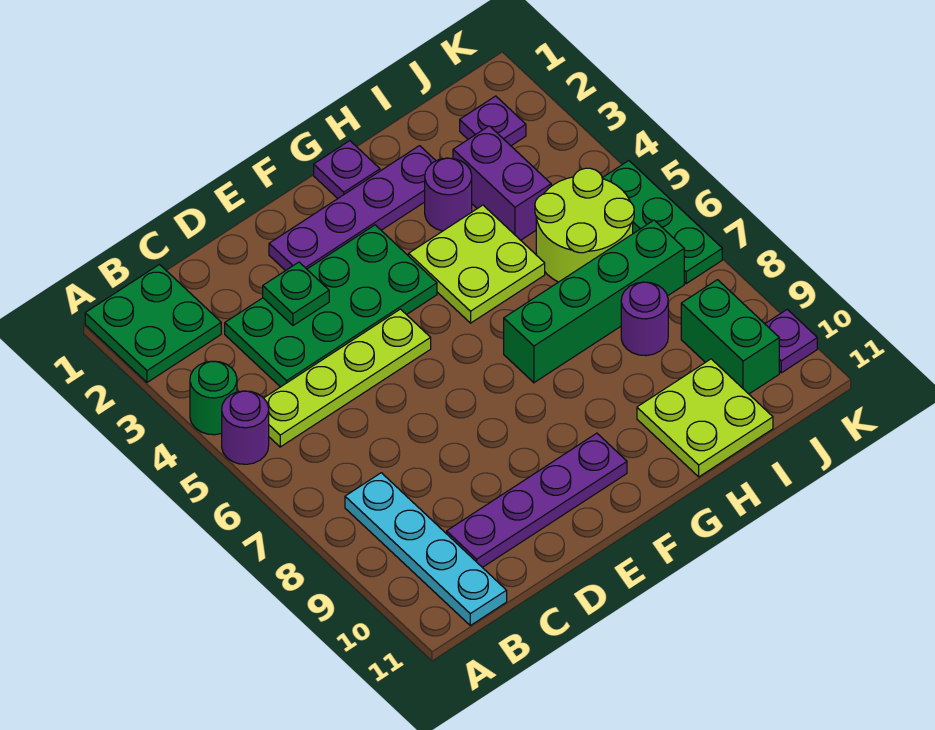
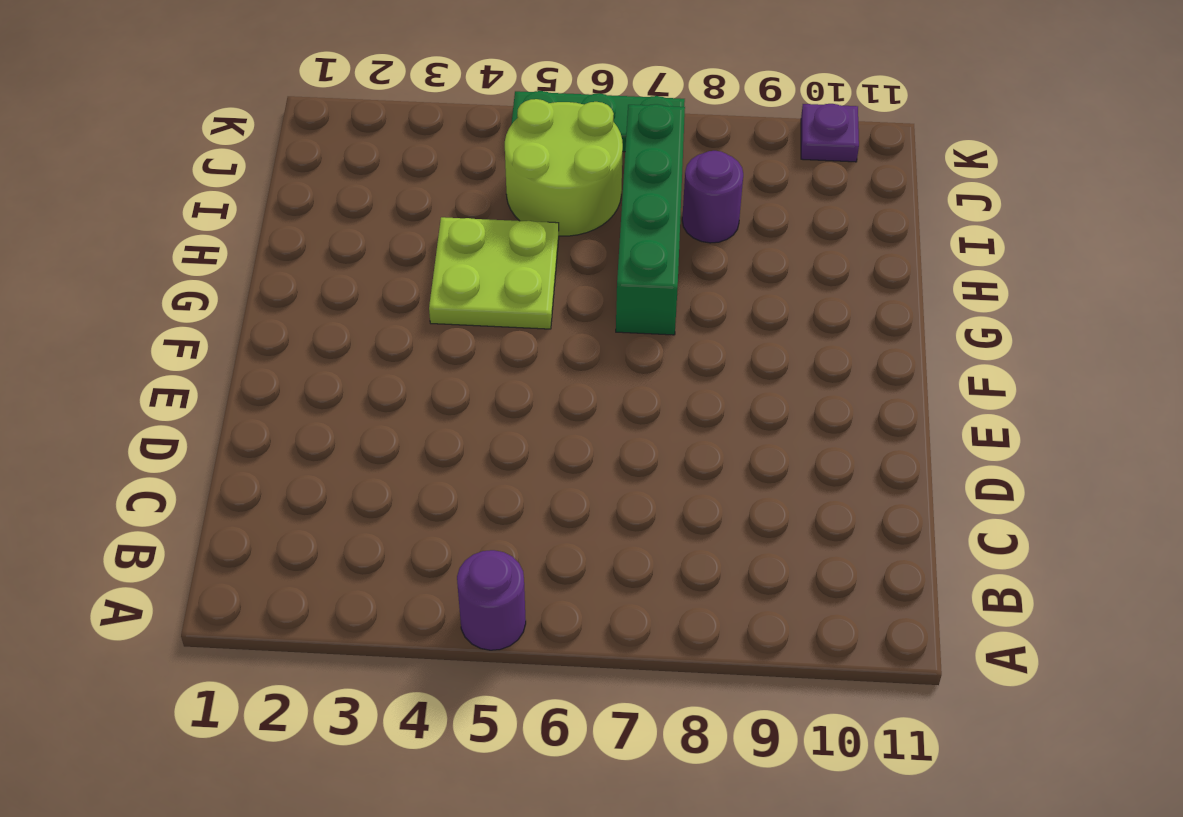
none -> green plate A1:B2 level 1
none -> green round brick A4 level 1
none -> lime plate B5:E5 level 1

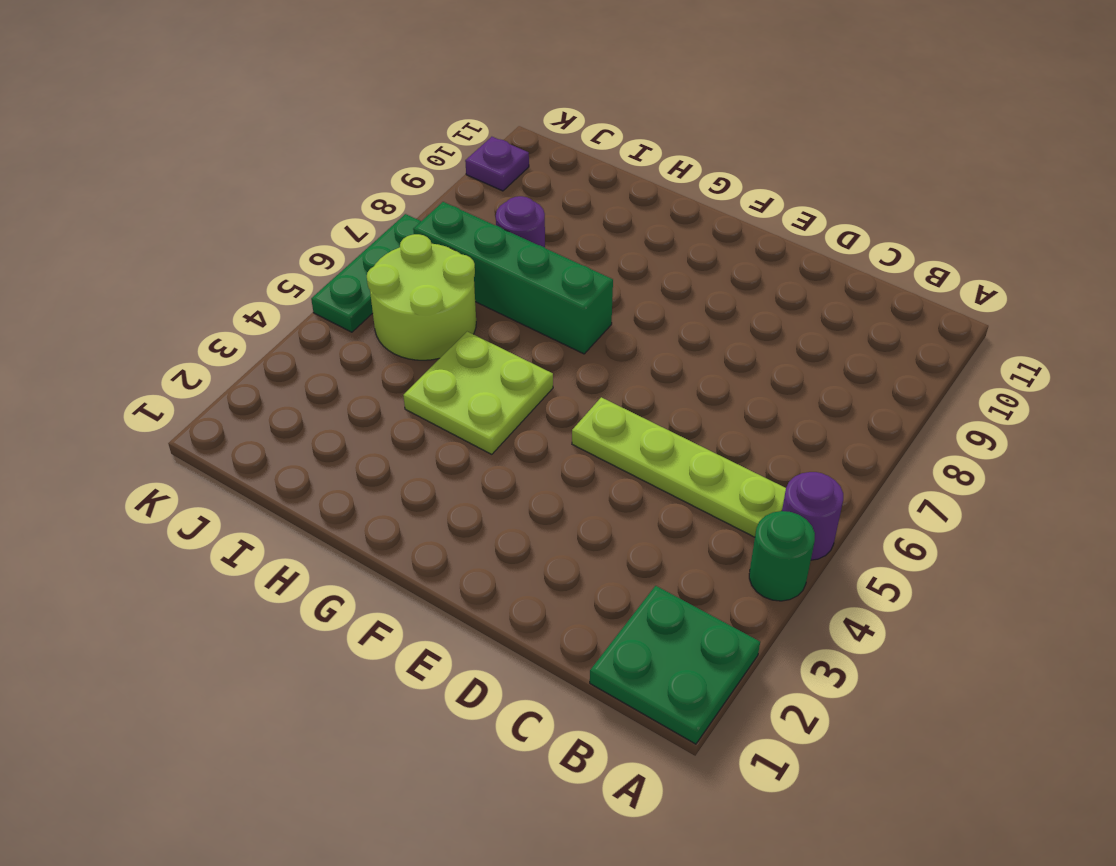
none -> cyan plate B8:B11 level 1
none -> green plate C3:F4 level 1
none -> purple plate C10:F10 level 1

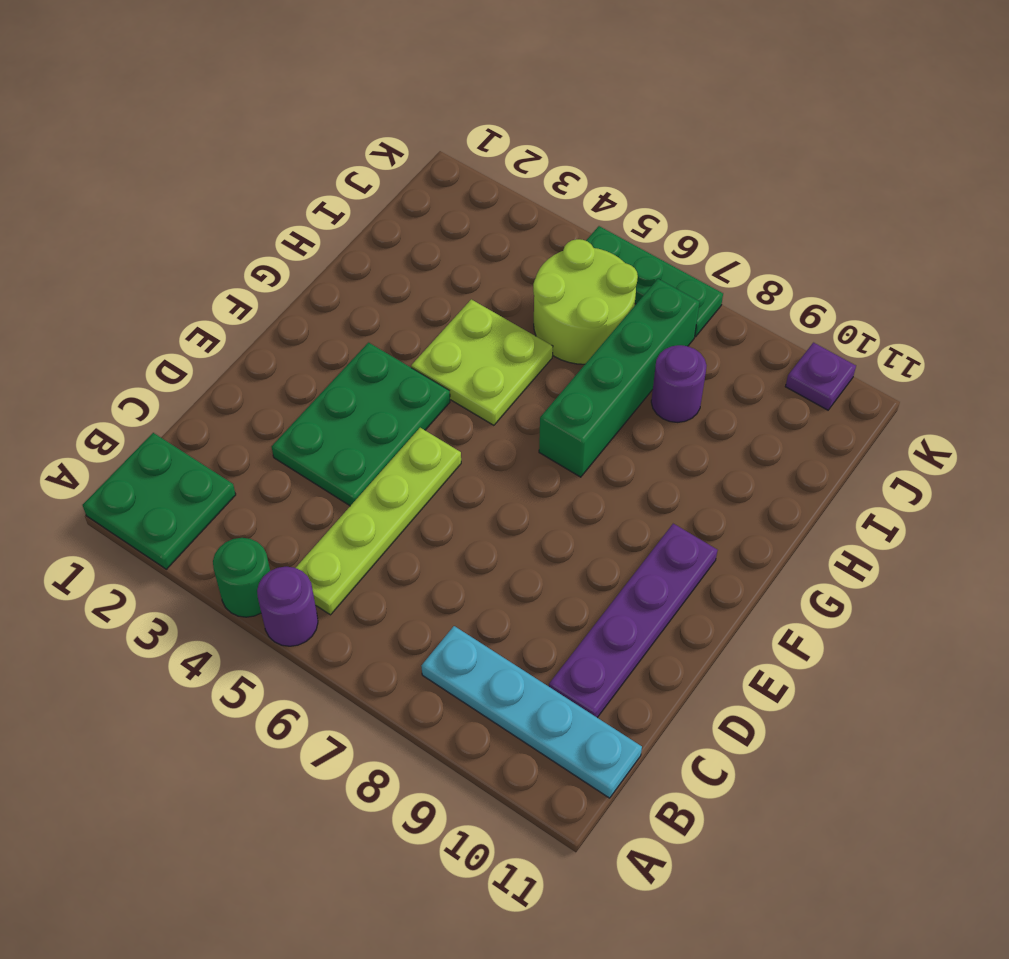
green plate D3:F4 level 1 -> green plate C3:F4 level 1
none -> purple plate E2:H2 level 1
none -> purple plate G1 level 1
none -> purple round brick H3 level 1

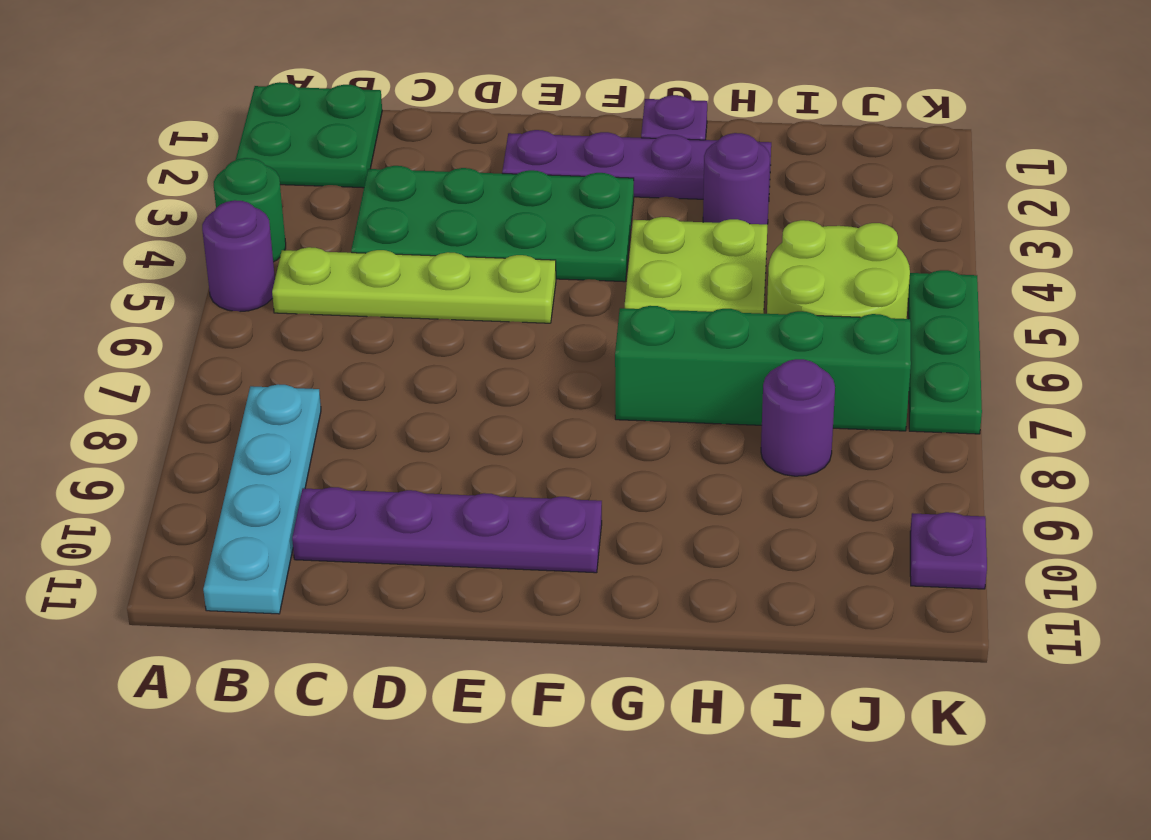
none -> lime plate H10:I11 level 1
none -> purple brick I3:I4 level 1
none -> purple plate J2 level 1

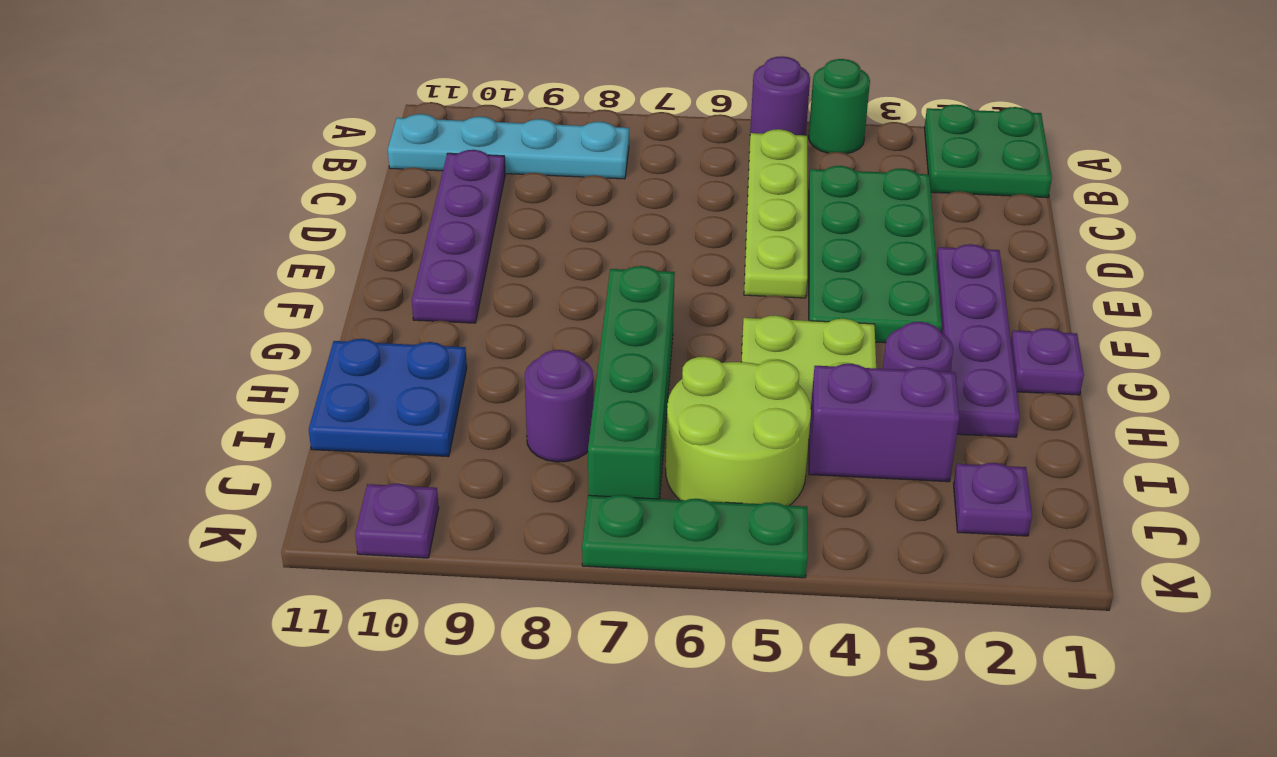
blue plate H10:I11 level 1 -> lime plate H10:I11 level 1
none -> green brick J9:J10 level 1
none -> green plate D3 level 2

